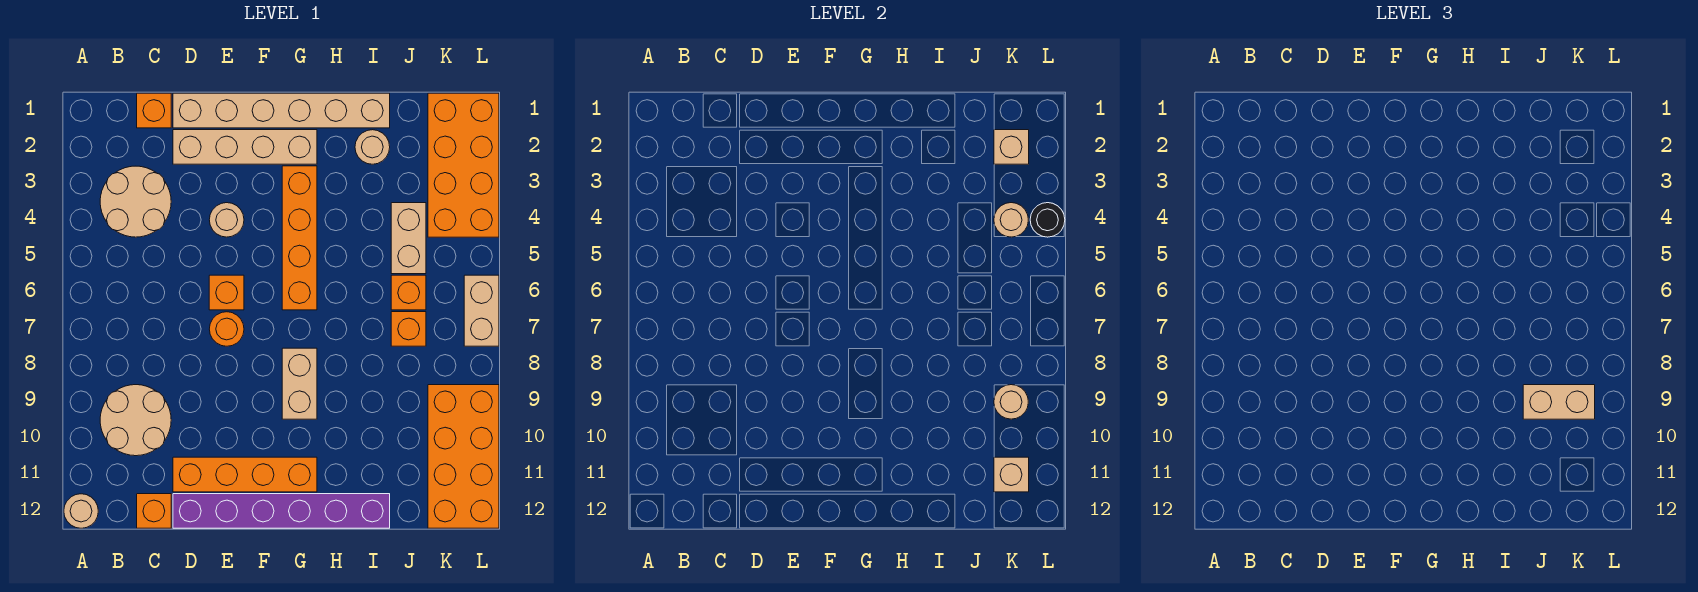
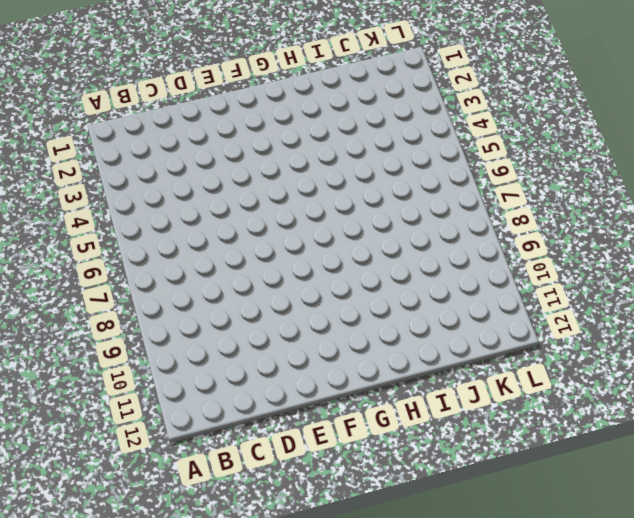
none -> tan round brick A12 level 1
none -> tan round brick B3:C4 level 1
none -> tan round brick B9:C10 level 1

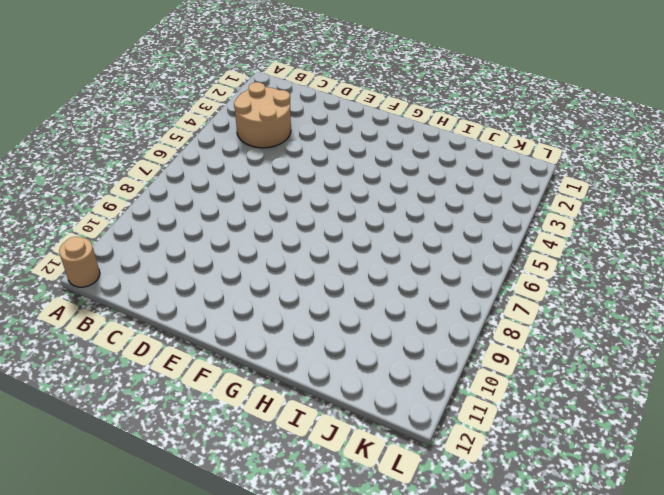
none -> tan round brick B9:C10 level 1
none -> orange brick C1 level 1
none -> orange brick C12 level 1

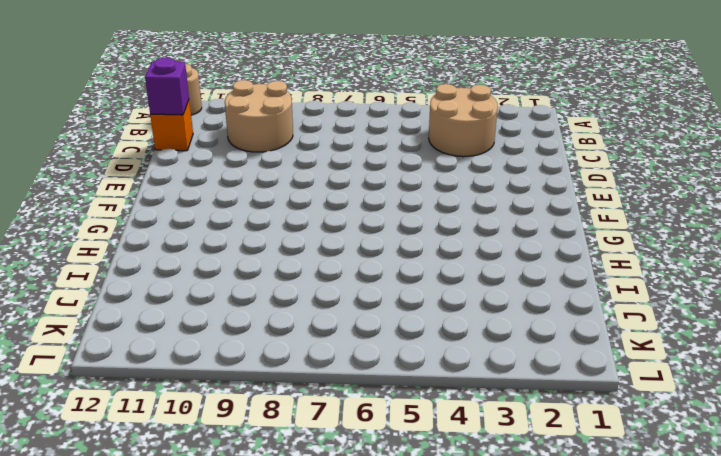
purple brick C12 level 2 -> none
none -> orange brick C1 level 1
none -> tan brick D1:I1 level 1
none -> tan brick D2:G2 level 1

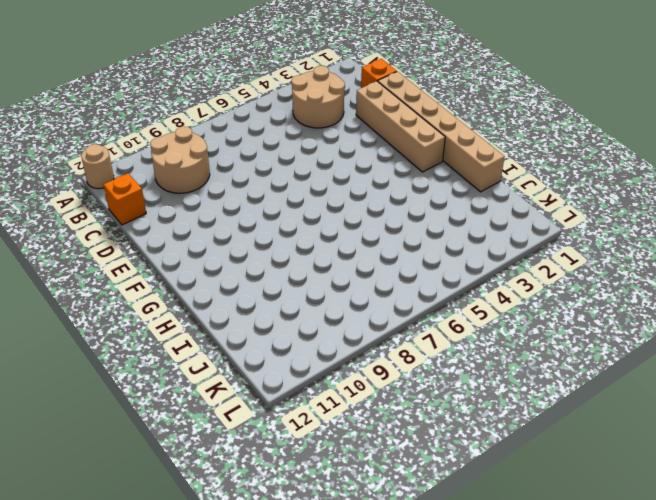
none -> orange brick D11:G11 level 1
none -> purple brick D12:I12 level 1
none -> tan round brick E4 level 1

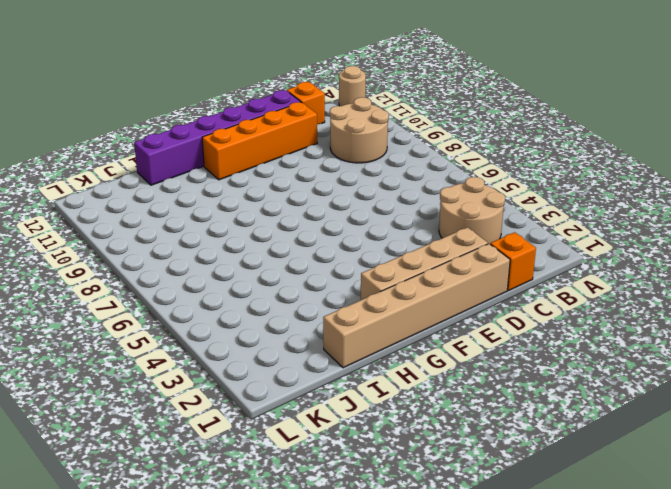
none -> tan round brick E4 level 1
none -> orange brick E6 level 1
none -> orange round brick E7 level 1

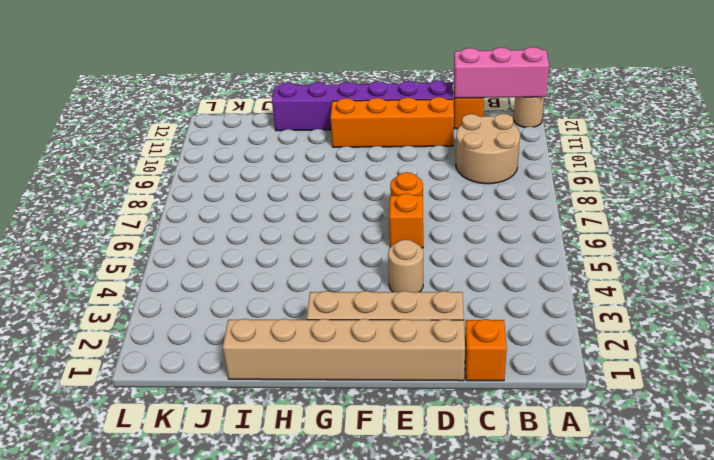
pink brick A12:C12 level 2 -> none
none -> tan round brick B3:C4 level 1
none -> orange brick G3:G6 level 1
none -> tan brick G8:G9 level 1

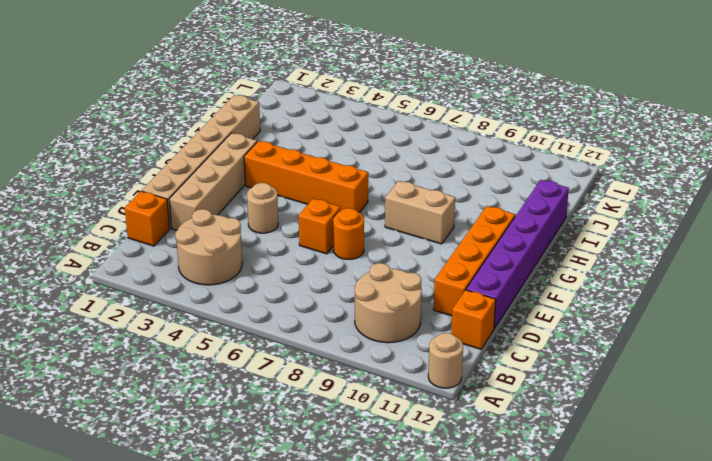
none -> tan round brick I2 level 1
none -> tan brick J4:J5 level 1
none -> orange brick J6 level 1

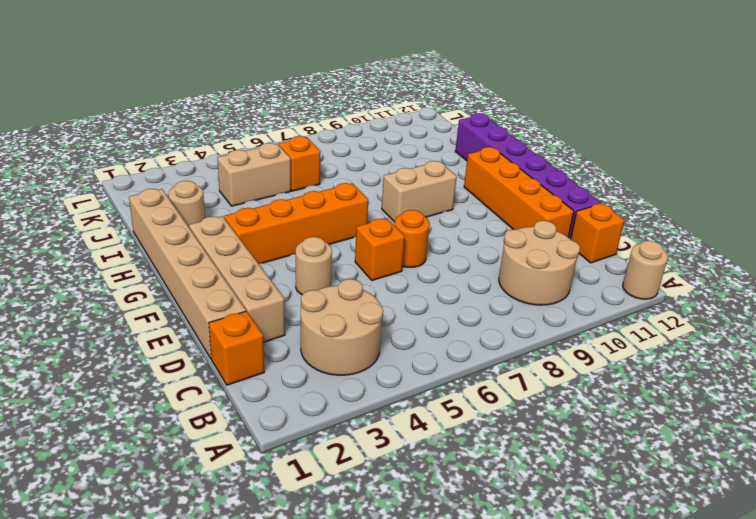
none -> orange brick J7 level 1
none -> orange brick K1:L4 level 1
none -> orange brick K9:L12 level 1

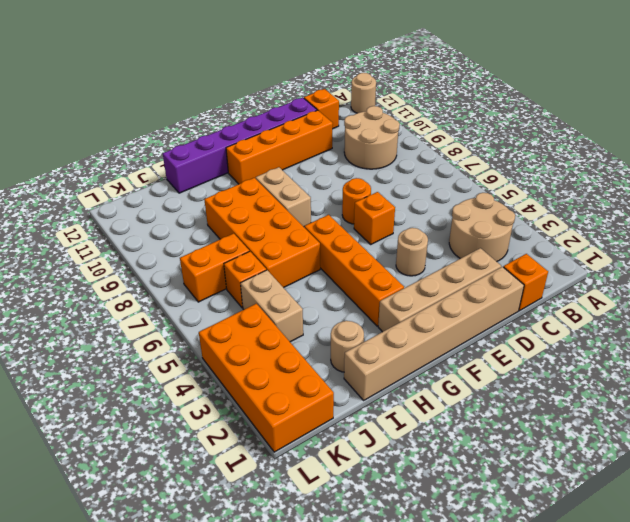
orange brick H6:I9 level 1 -> orange brick K9:L12 level 1
orange brick J7:K7 level 1 -> orange brick J7 level 1
none -> tan brick L6:L7 level 1
none -> tan brick K2 level 2
none -> tan round brick K4 level 2

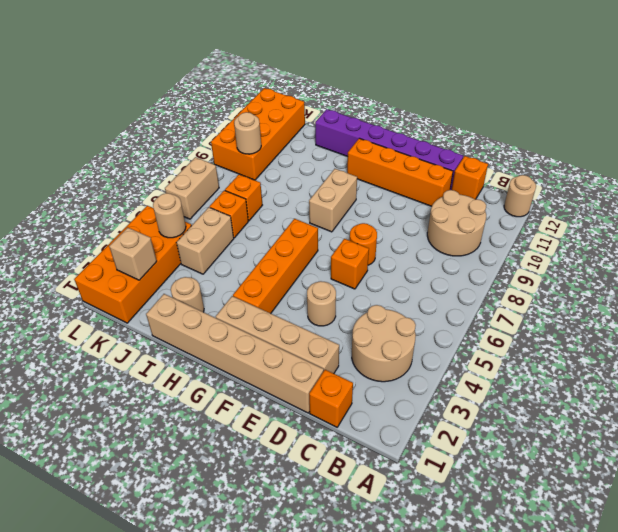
none -> tan brick K11 level 2
none -> black round brick L4 level 2
none -> tan brick J9:K9 level 3

